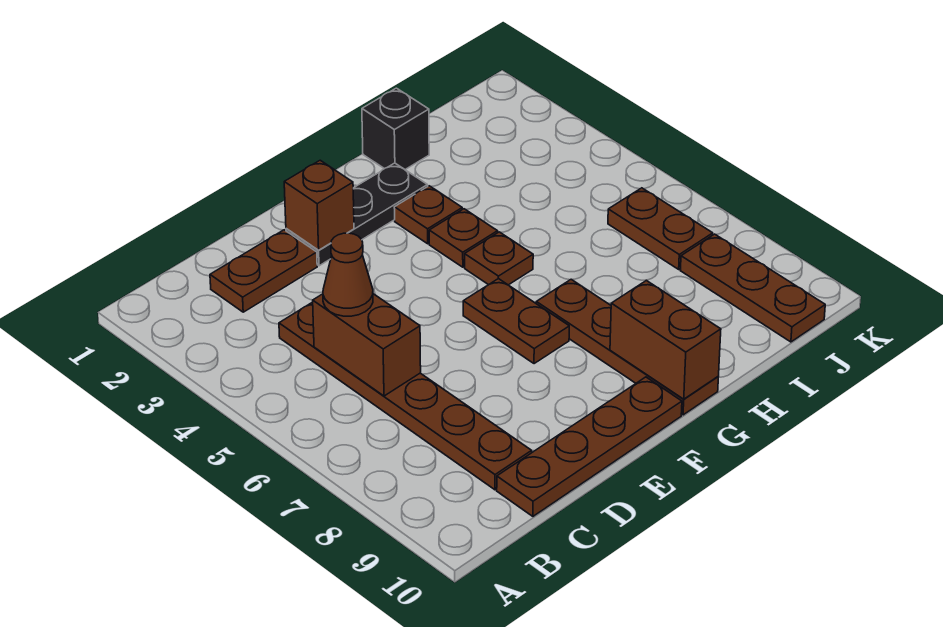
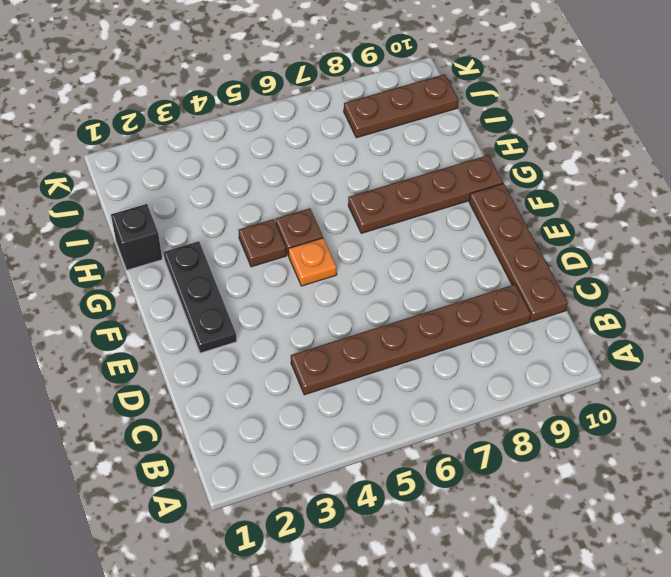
orange plate F5 level 1 -> none
none -> brown plate C2:D2 level 1
none -> brown plate F6:F7 level 1
none -> brown plate G3 level 1

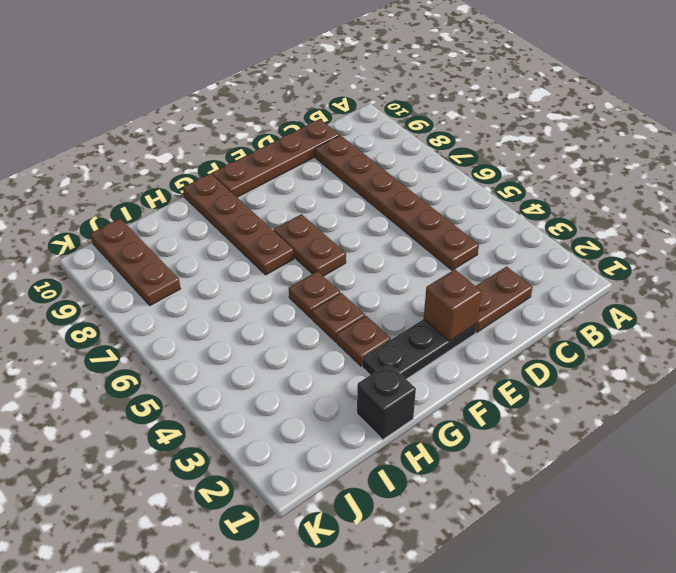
none -> brown plate J6:J7 level 1
none -> brown brick C5:C6 level 2
none -> brown brick G9:G10 level 2

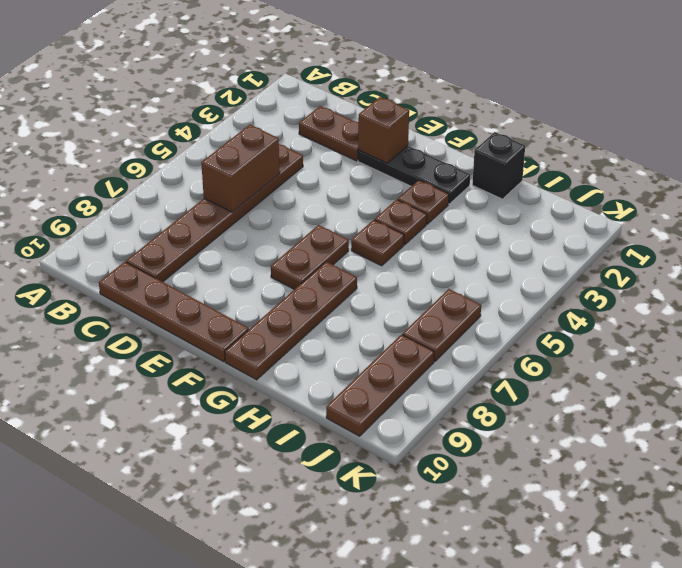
none -> brown brick G9:G10 level 2
none -> brown cone C5 level 3

